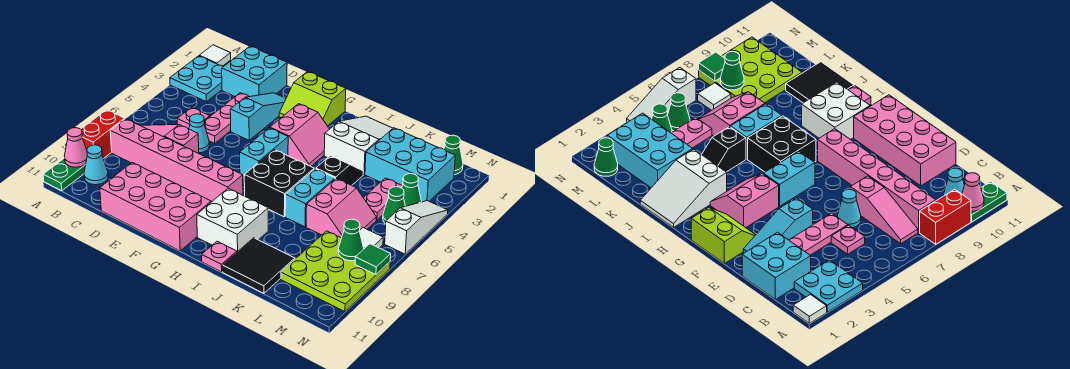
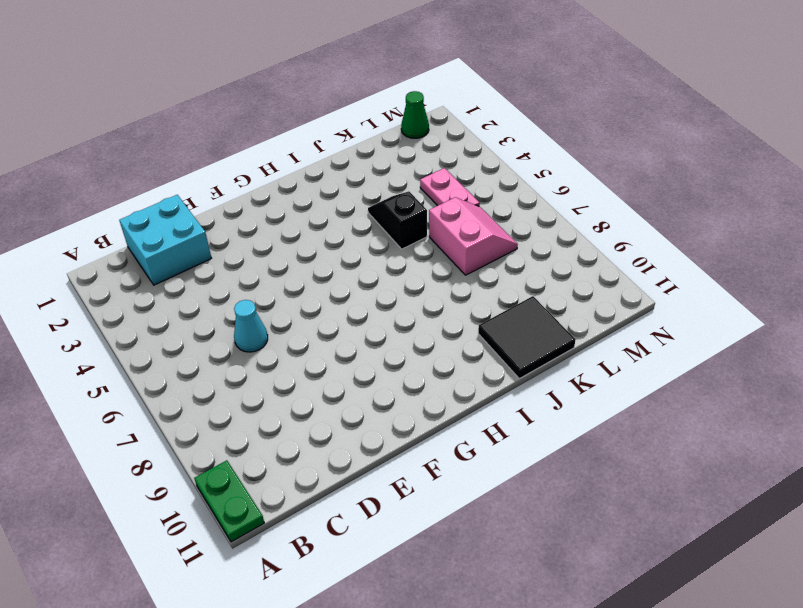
none -> white tile A1 level 1
none -> cyan plate A2:B3 level 1
none -> red brick A8:A9 level 1
none -> pink slope B7:D7 level 1 top D

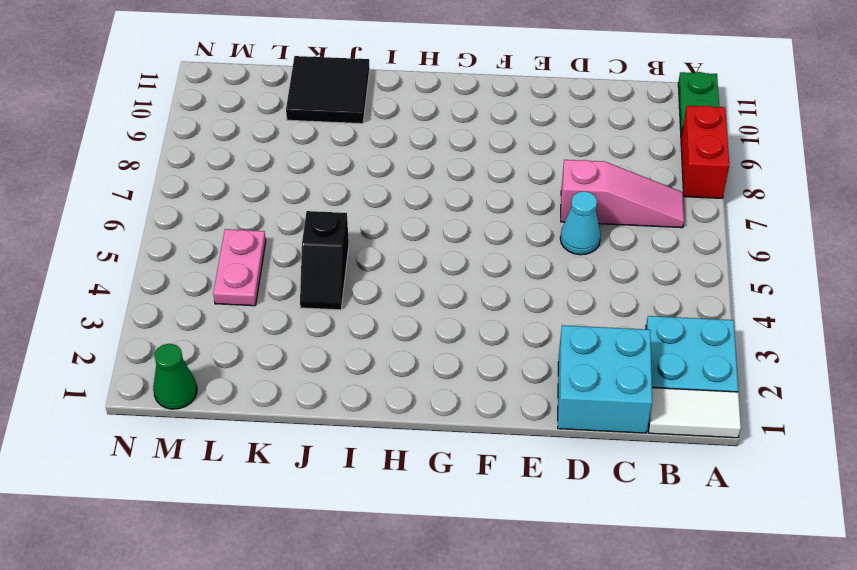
white tile A1:B1 level 1 -> white tile A1 level 1
none -> pink brick B8:G8 level 1
none -> cyan cone B10 level 1
none -> pink plate C5 level 1
none -> pink plate D3:D5 level 1

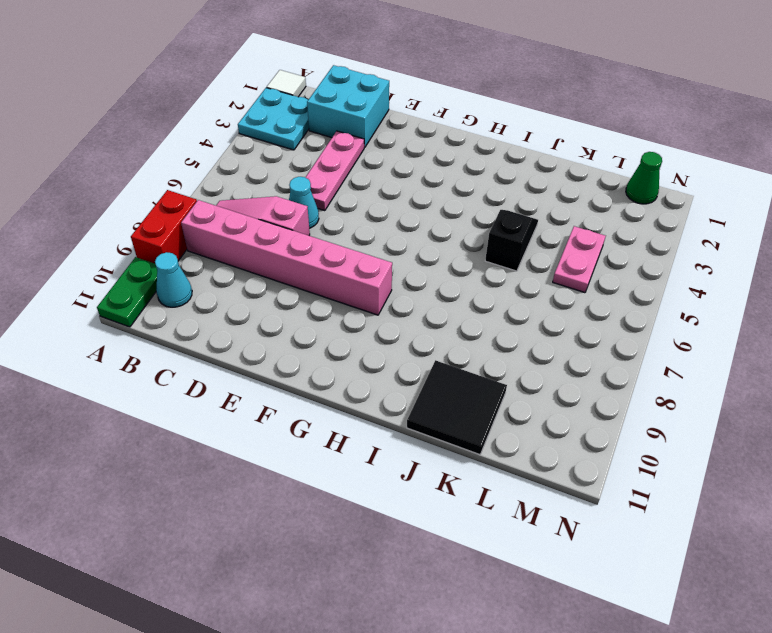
none -> pink plate C5 level 1
none -> pink brick D10:G11 level 1
none -> cyan slope E2:E4 level 1 top 4
none -> lime slope F1:G2 level 1 top 1

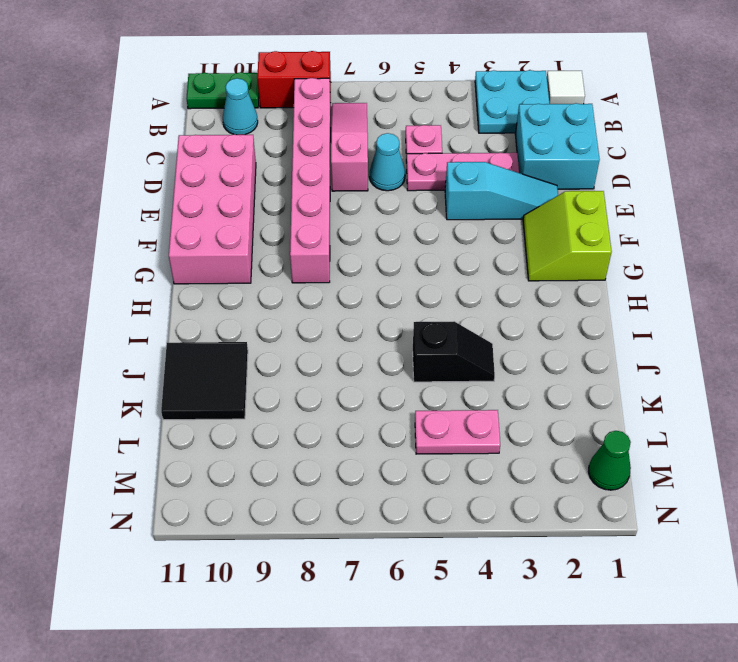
none -> pink slope G3:H4 level 1 top G
none -> cyan brick G5:G6 level 1
none -> black brick H6:I7 level 1
none -> white brick H9:I10 level 1

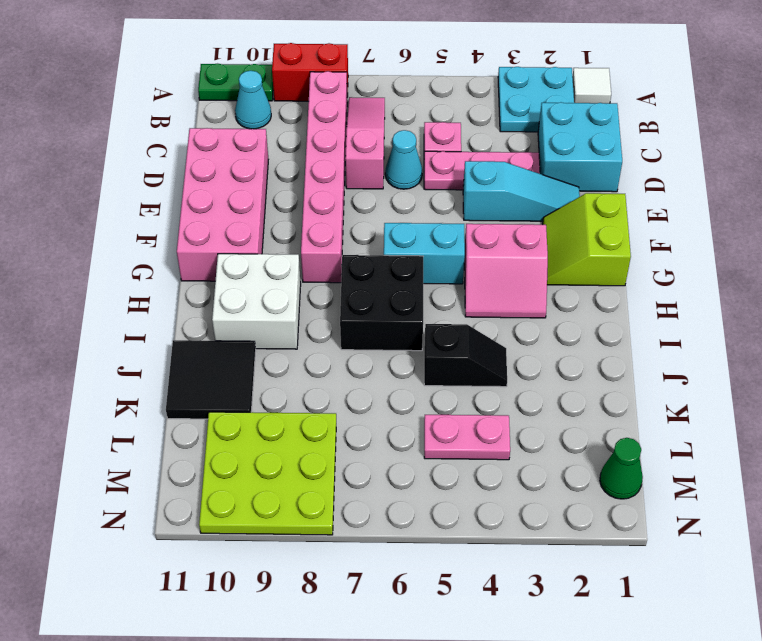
none -> white slope I1:J3 level 1 top 3
none -> pink plate I11 level 1
none -> cyan brick J6:J7 level 1
none -> cyan brick K2:M3 level 1

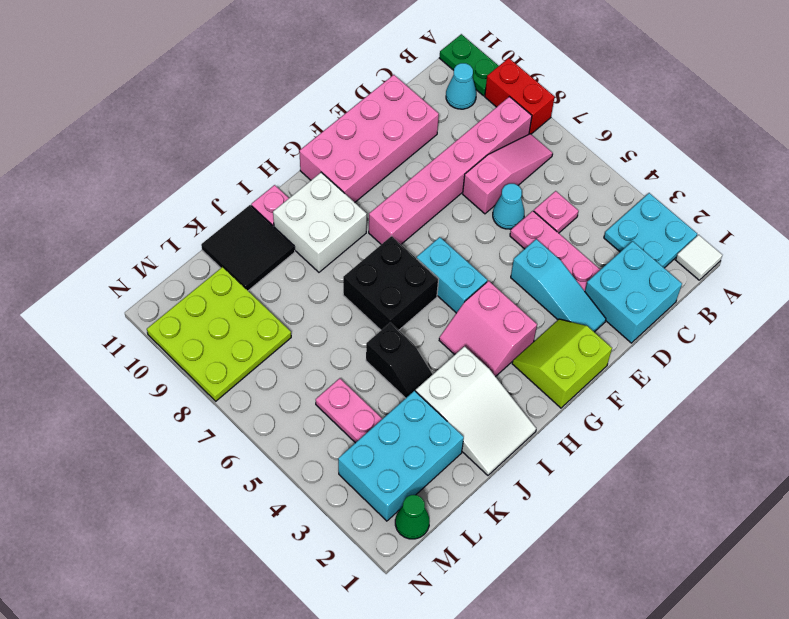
none -> cyan brick J6:J7 level 1
none -> pink slope K6:L7 level 1 top K
none -> green cone M4 level 1
none -> green cone M5 level 1

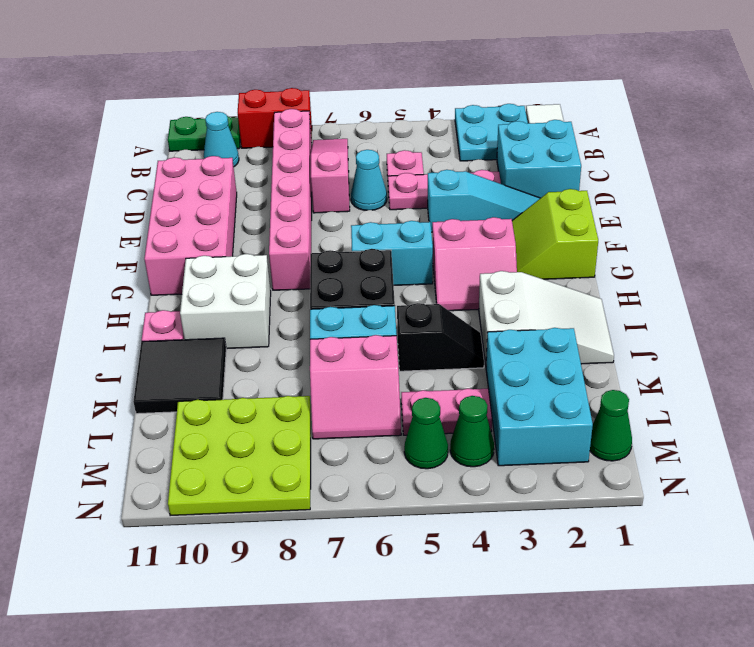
none -> white tile M7 level 1
none -> white slope N4:N6 level 1 top 6
none -> pink cone A10 level 2
none -> green cone M8 level 2

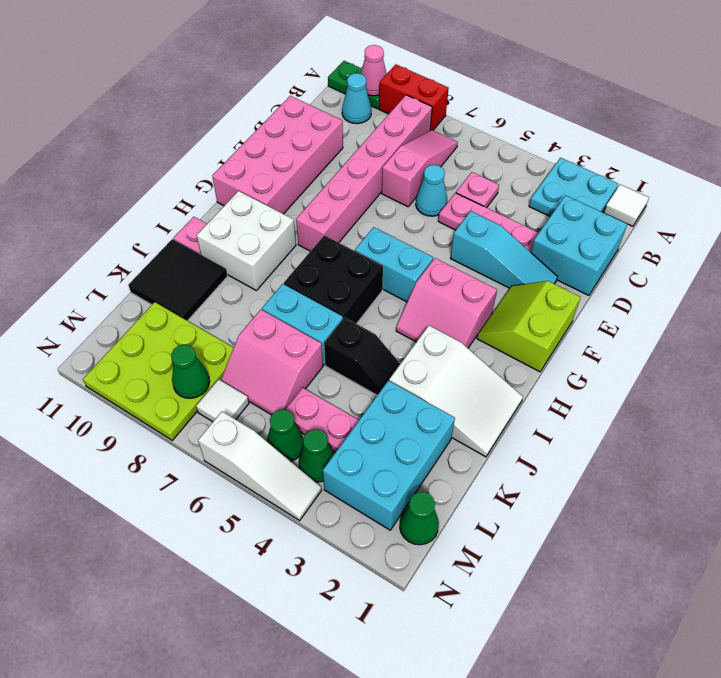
none -> green tile N8 level 2

